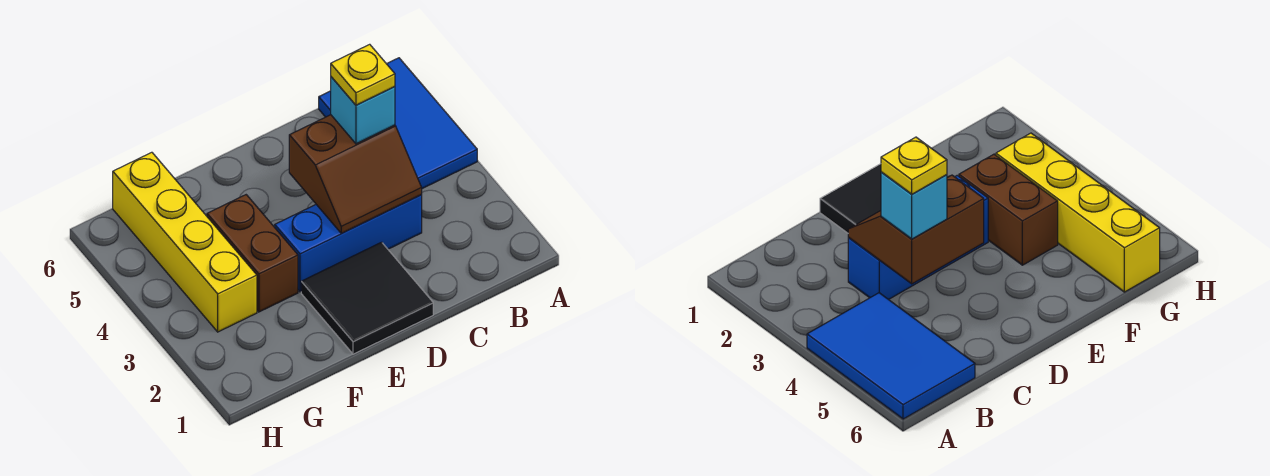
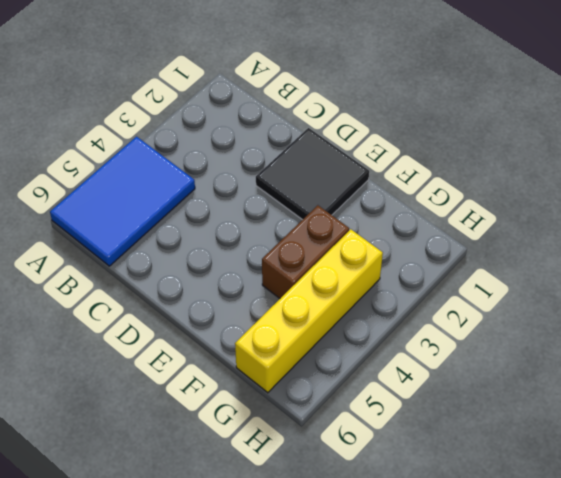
none -> blue brick C3:E3 level 1
none -> brown slope C3:D4 level 2 top 4

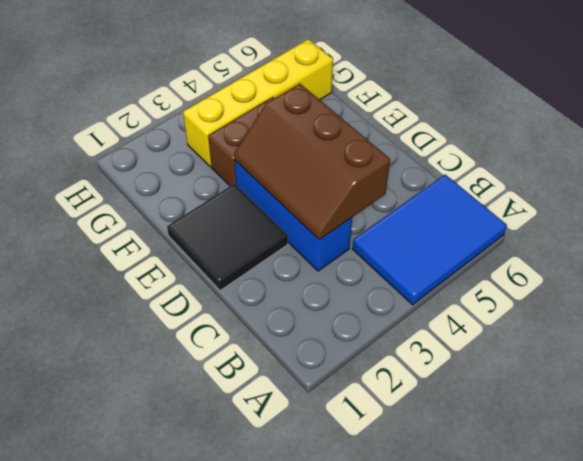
brown slope C3:E4 level 2 top 4 -> brown slope C3:D4 level 2 top 4
none -> cyan brick C4 level 3
none -> yellow plate C4 level 4

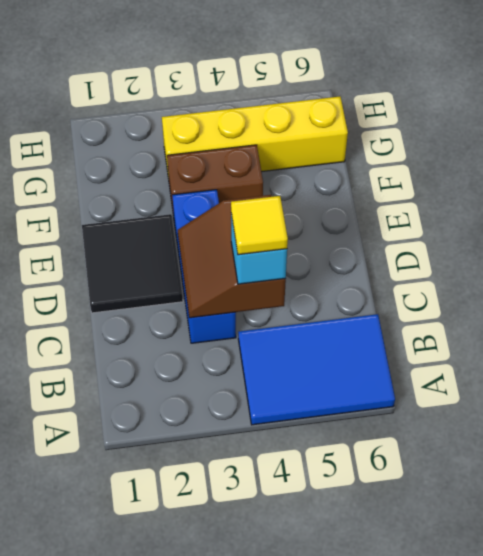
yellow tile C4 level 4 -> yellow plate C4 level 4

